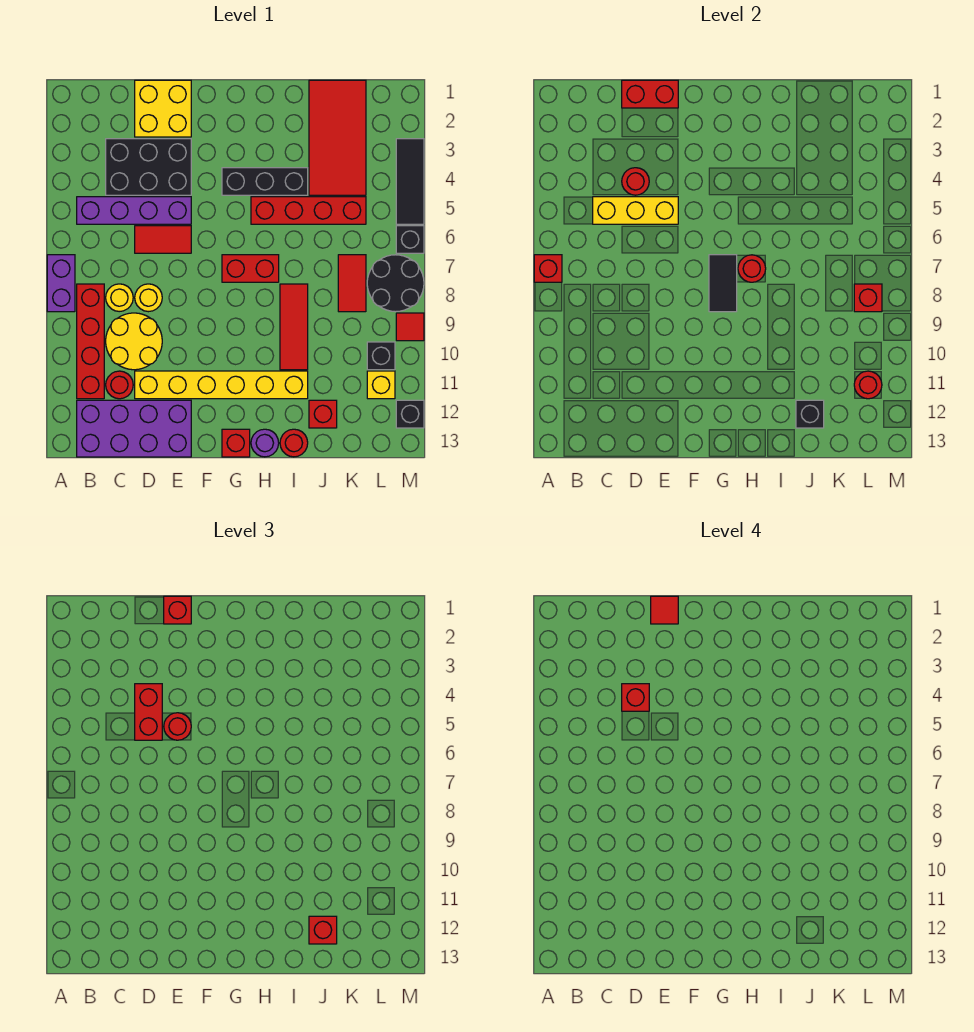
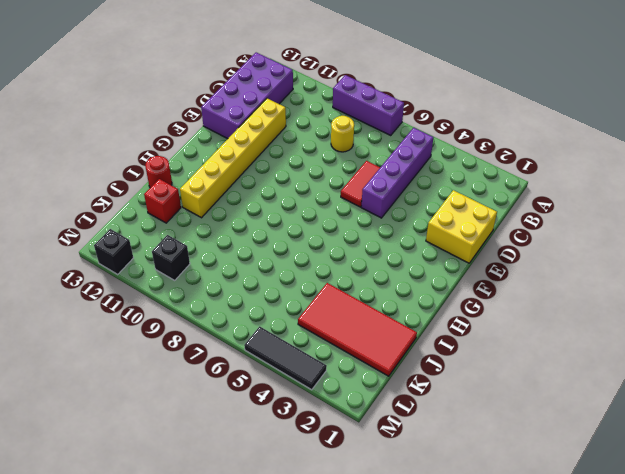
purple brick A7:A9 level 1 -> purple brick A7:A8 level 1
none -> red brick B8:B11 level 1
none -> black brick C3:E4 level 1
none -> yellow round brick C9:D10 level 1
none -> red round brick C11 level 1

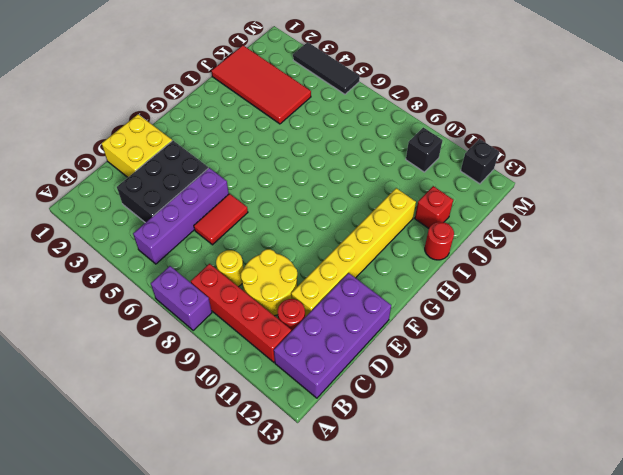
none -> yellow round brick D8 level 1
none -> black brick G4:I4 level 1
none -> red brick G7:H7 level 1
none -> red brick G13 level 1

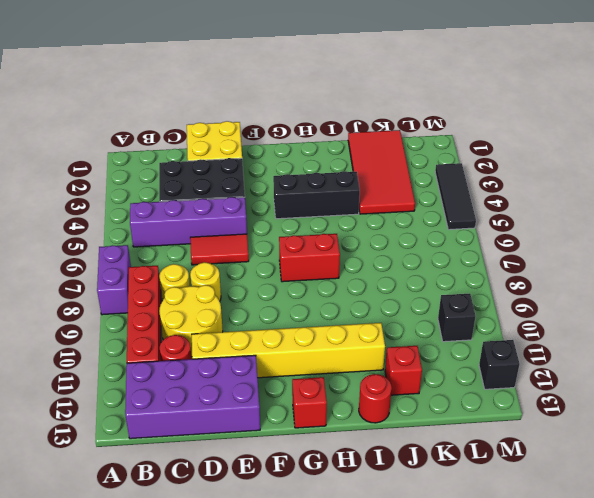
none -> red brick H5:K5 level 1
none -> purple round brick H13 level 1
none -> red tile I8:I10 level 1
none -> red tile K7:K8 level 1

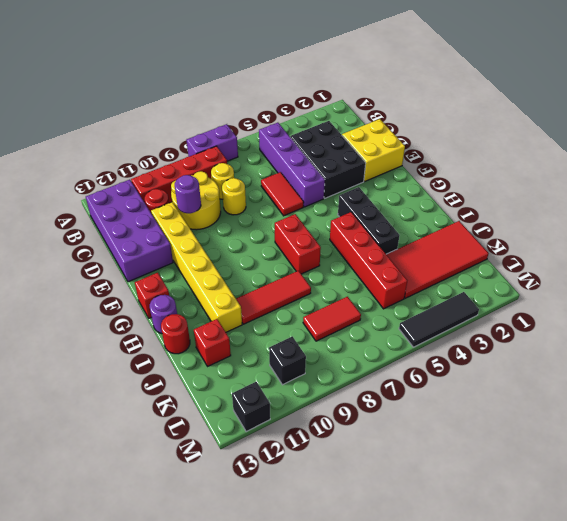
purple round brick D10 level 2 -> none
none -> black round brick L7:M8 level 1
none -> yellow brick L11 level 1
none -> black brick M6 level 1
none -> red tile M9 level 1

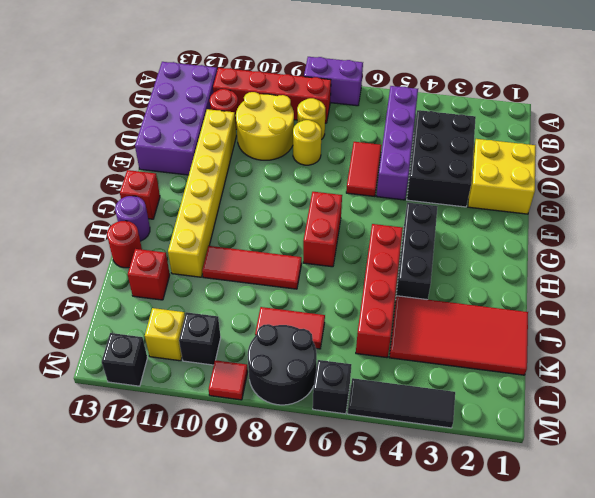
none -> red brick A7 level 2
none -> yellow brick C5:E5 level 2
none -> red brick D1:E1 level 2
none -> red round brick D4 level 2

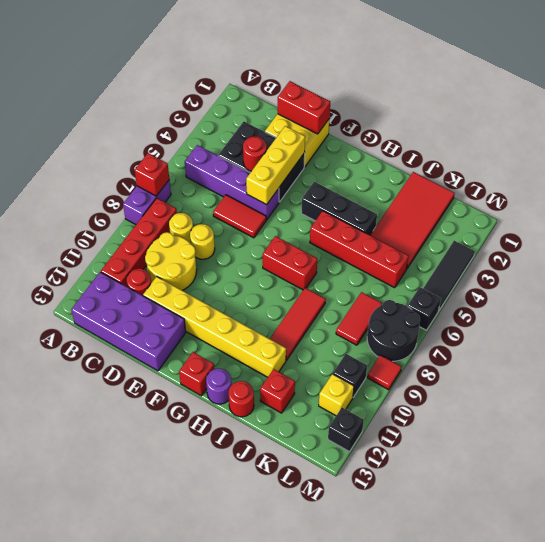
yellow brick E3:E5 level 2 -> yellow brick C5:E5 level 2
none -> black tile G7:G8 level 2
none -> red round brick H7 level 2
none -> black brick J12 level 2
none -> red brick L8 level 2

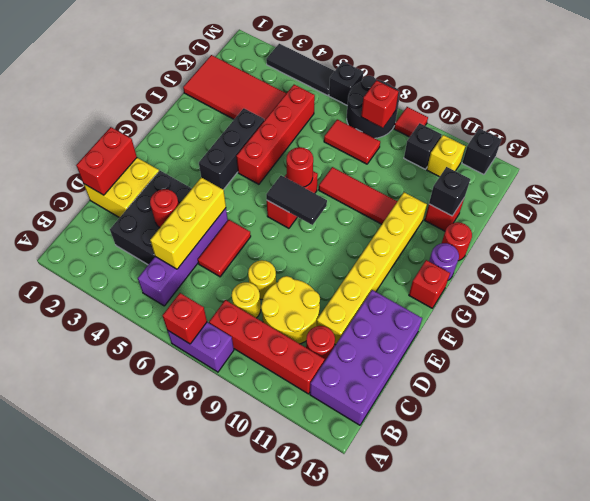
none -> red round brick L11 level 2
none -> red brick D4:D5 level 3
none -> red brick E1 level 3
none -> red round brick E5 level 3

